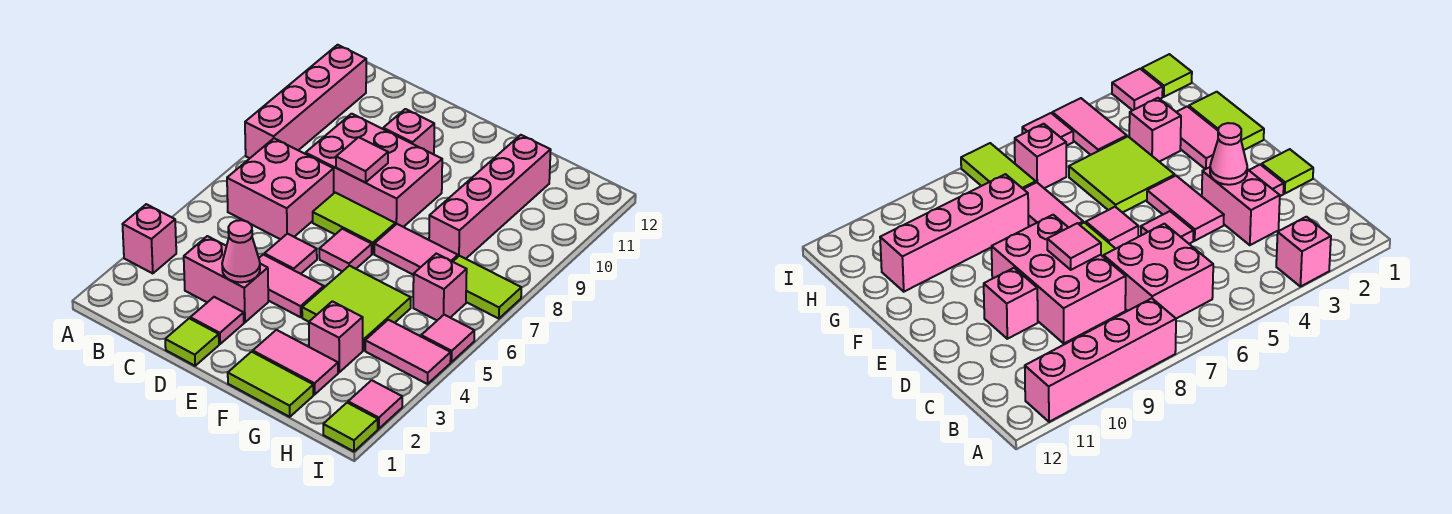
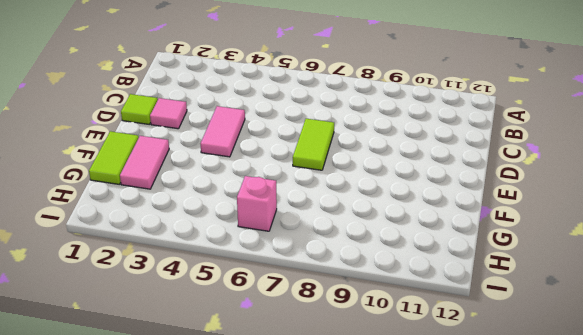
none -> pink brick A3 level 1
none -> pink brick A8:A11 level 1
none -> pink brick B6:C7 level 1

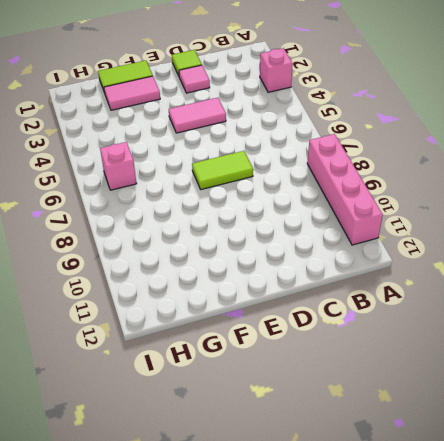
none -> pink brick B6:C7 level 1
none -> pink brick C3:D3 level 1
none -> pink brick C8:E9 level 1

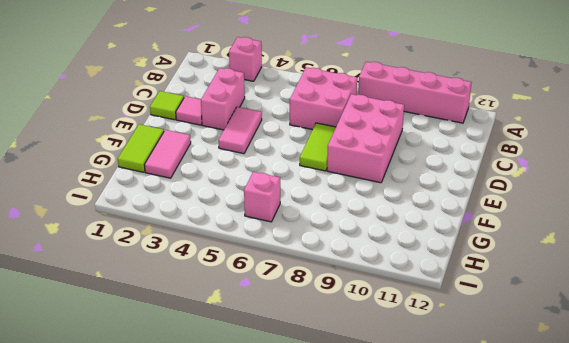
none -> pink tile D5 level 1
none -> pink brick D10 level 1
none -> pink tile E6 level 1

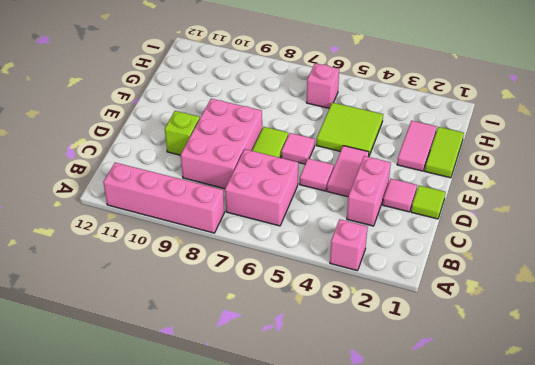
lime brick D10 level 1 -> pink brick D10 level 1
none -> pink tile F7:G7 level 1
none -> pink brick G3 level 1
none -> pink brick G8:G11 level 1

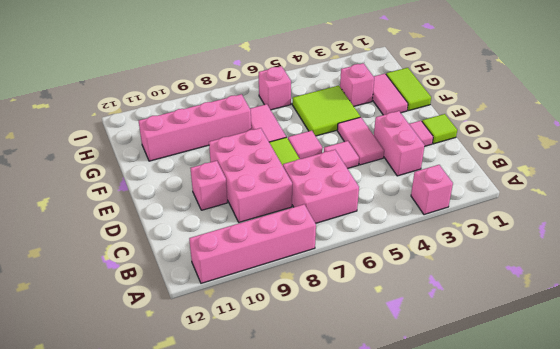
none -> pink tile H4:I4 level 1
none -> lime tile H7:I7 level 1
none -> lime tile I1 level 1

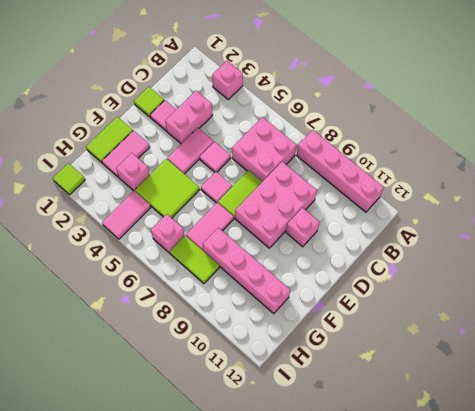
lime tile H7:H8 level 1 -> lime tile H7:I7 level 1
none -> pink tile I2 level 1
none -> pink tile I5 level 1
none -> pink cone D3 level 2

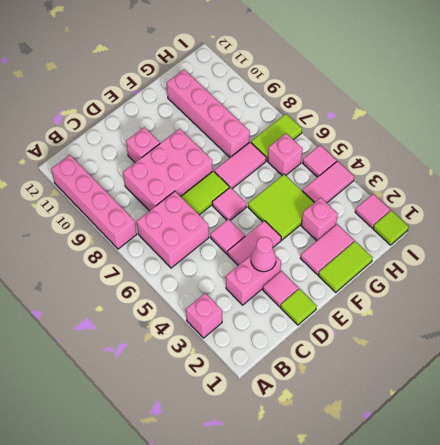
none -> pink tile D8 level 2

